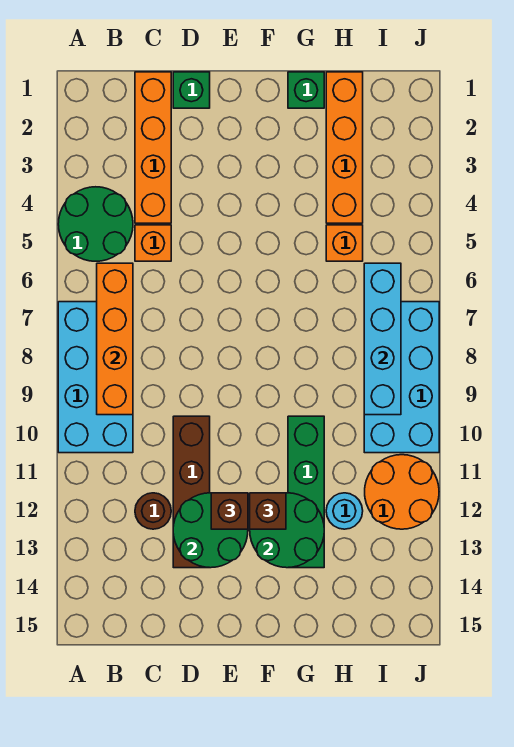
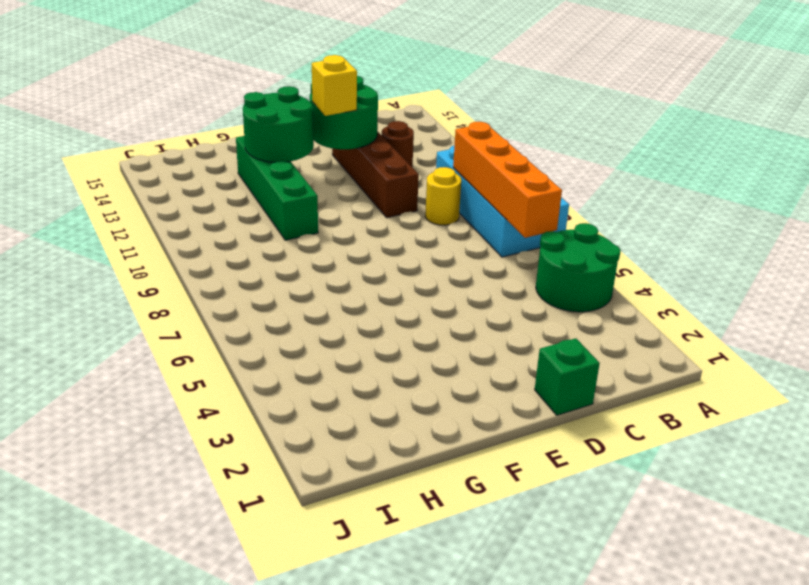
yellow round brick C9 level 1 -> none
yellow brick E12 level 3 -> brown brick E12 level 3
none -> orange brick C1:C4 level 1
none -> orange brick C5 level 1
none -> green brick G1 level 1

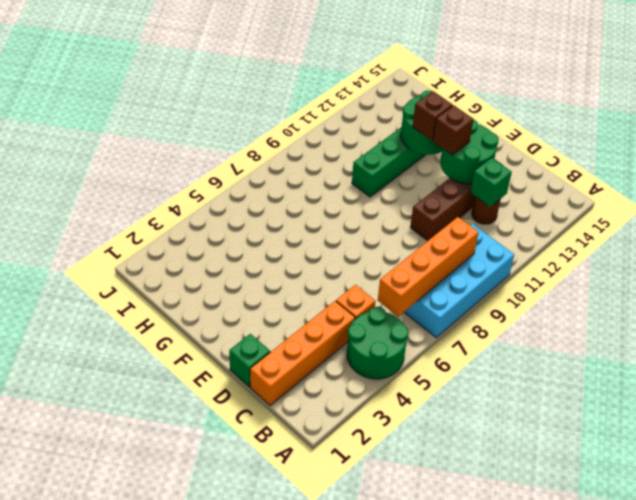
green brick C12 level 2 -> green brick G1 level 1
none -> orange brick H1:H4 level 1
none -> orange brick H5 level 1
none -> cyan round brick H12 level 1

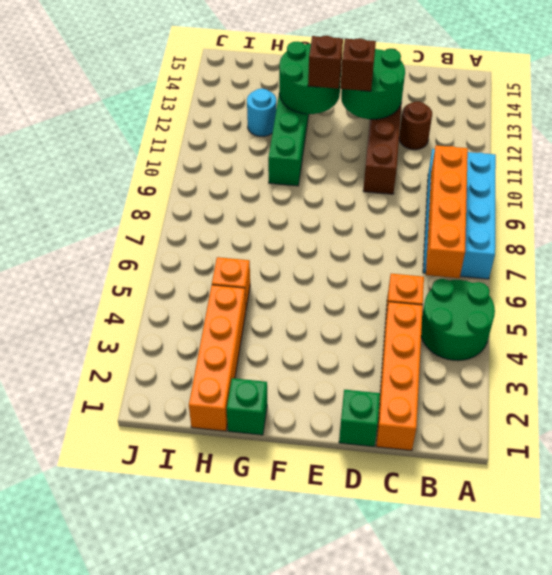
none -> cyan brick I7:J10 level 1
none -> orange round brick I11:J12 level 1
none -> cyan brick I6:I9 level 2

